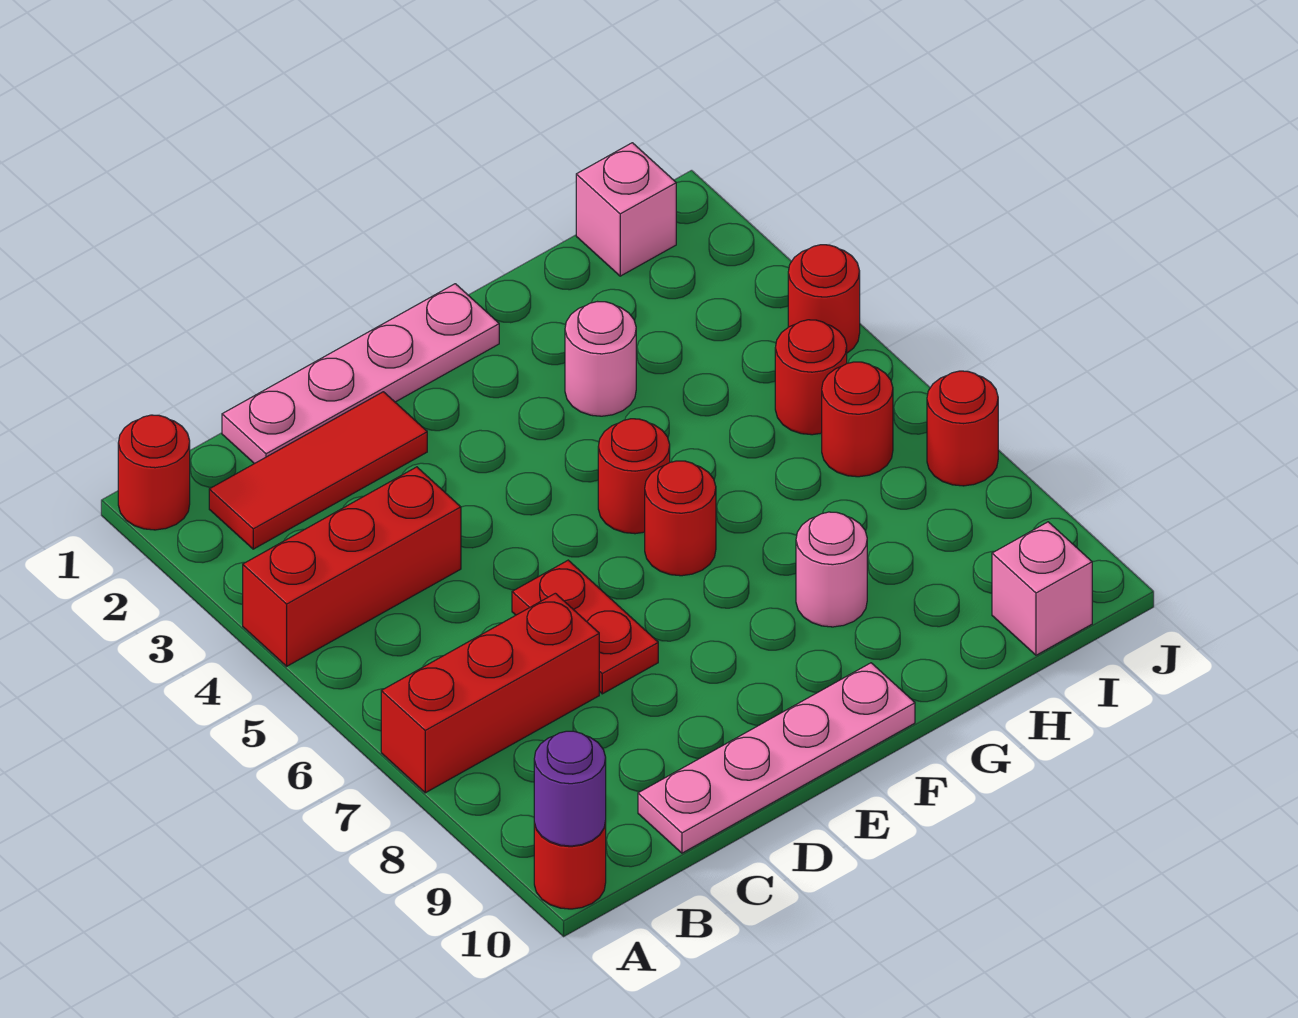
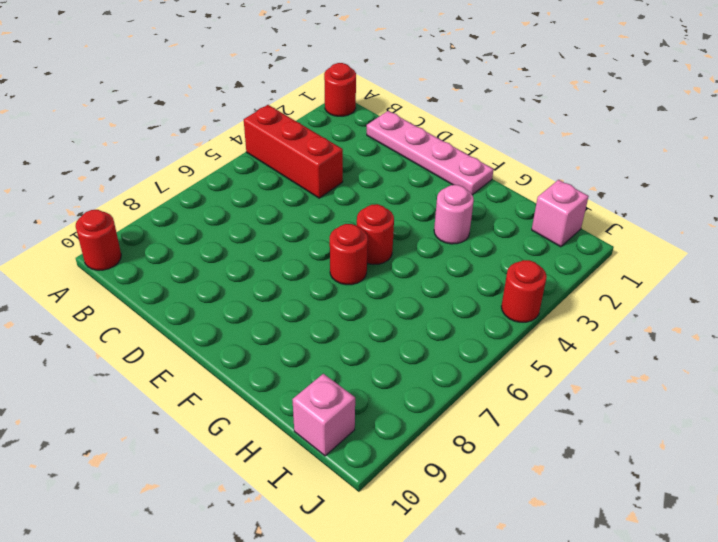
none -> red brick A7:C7 level 1
none -> red tile B2:D2 level 1
none -> pink plate C10:F10 level 1

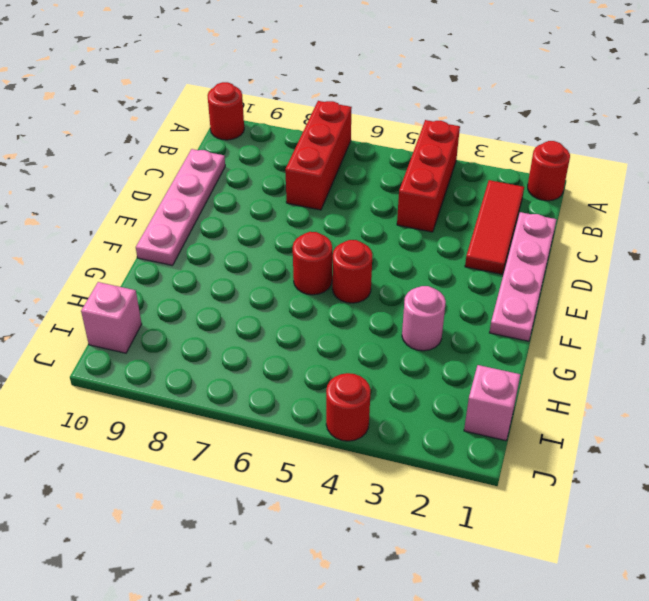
none -> red plate D6:D7 level 1
none -> pink round brick G8 level 1
none -> red round brick I5 level 1

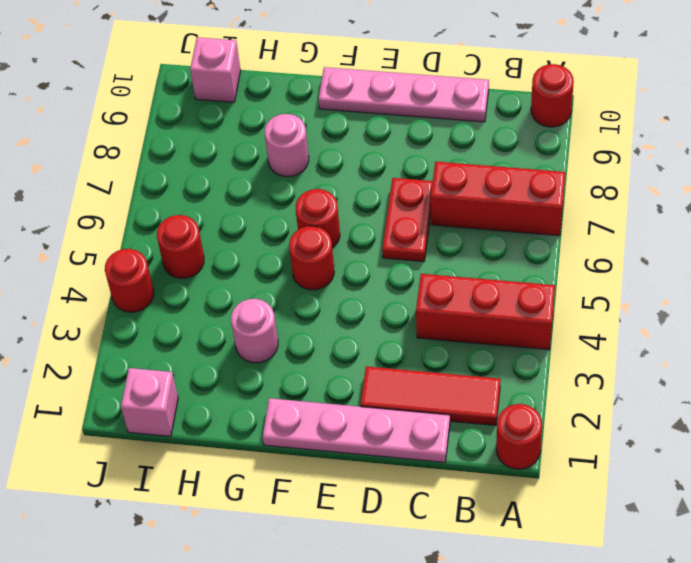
none -> red round brick I6 level 1
none -> red round brick J7 level 1
none -> purple round brick A10 level 2

